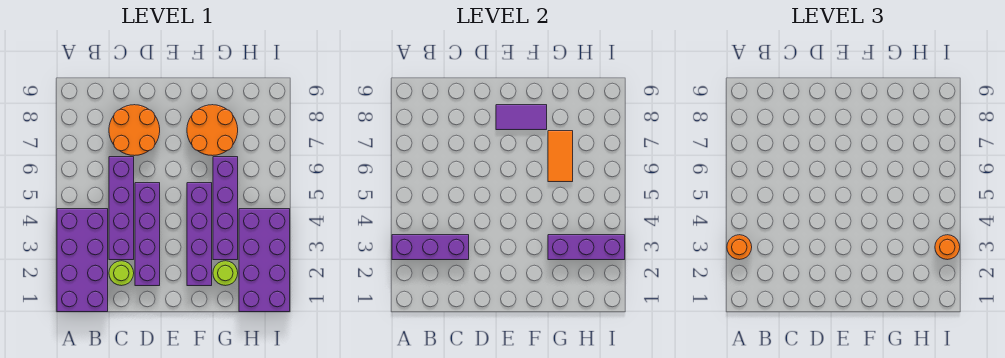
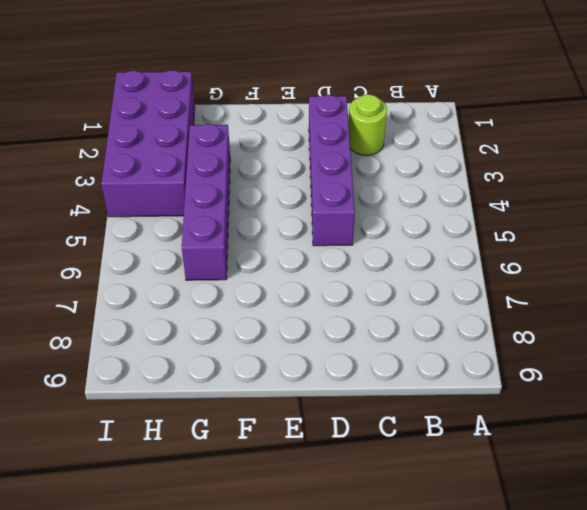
none -> purple brick A1:B4 level 1
none -> purple brick C3:C6 level 1
none -> orange round brick C7:D8 level 1

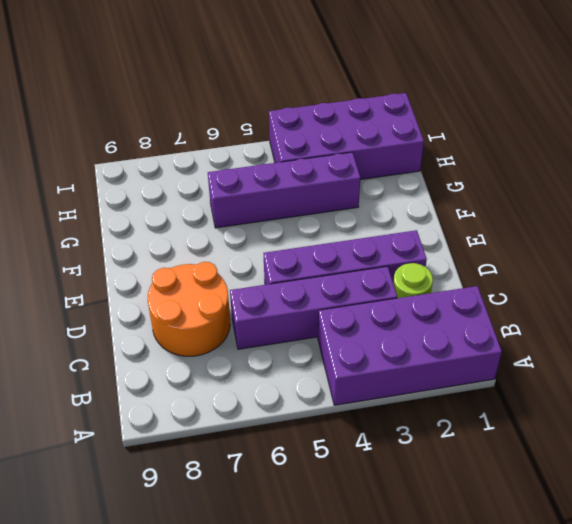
none -> purple brick F2:F5 level 1
none -> orange round brick F7:G8 level 1
none -> lime round brick G2 level 1

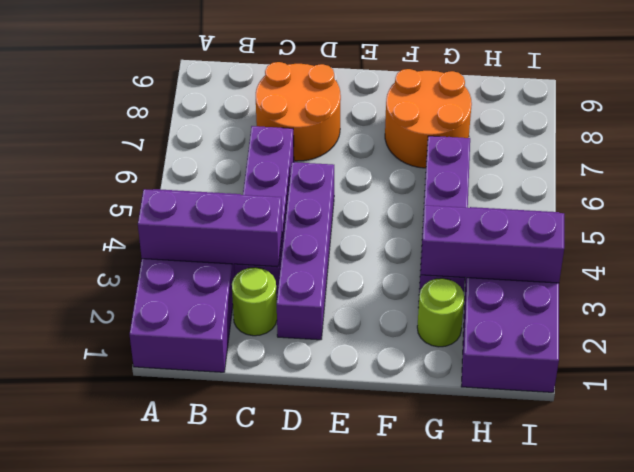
none -> purple brick F2:F5 level 1
none -> purple tile E8:F8 level 2
none -> orange tile G6:G7 level 2

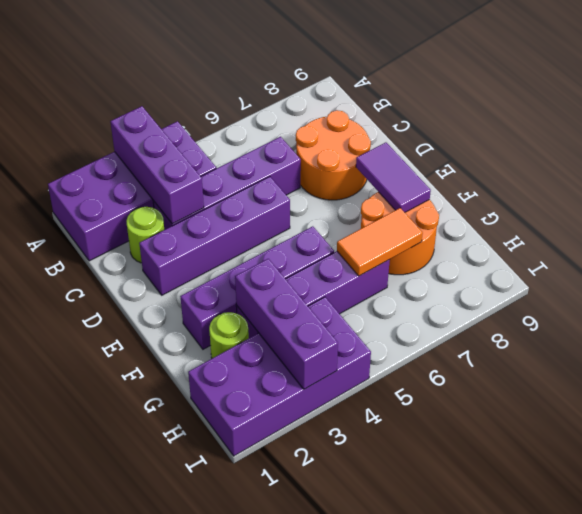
none -> orange round brick A3 level 3
none -> orange round brick I3 level 3

